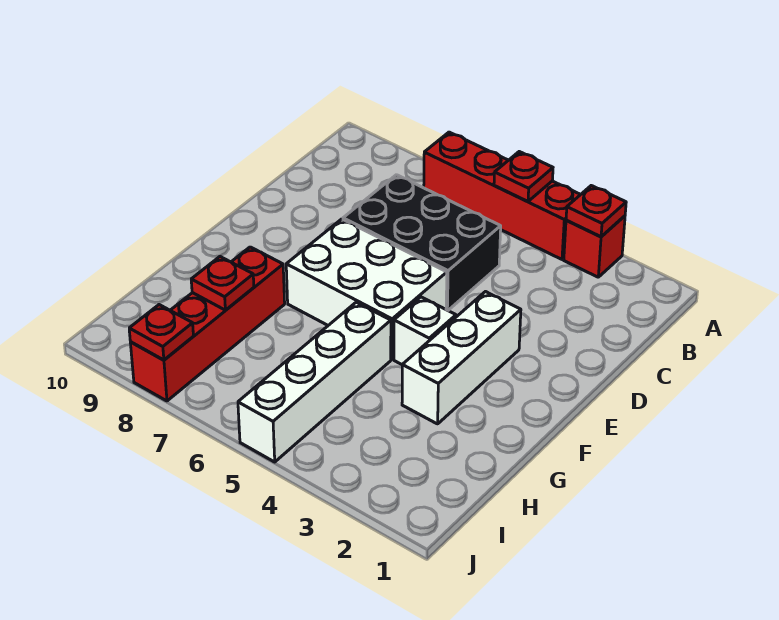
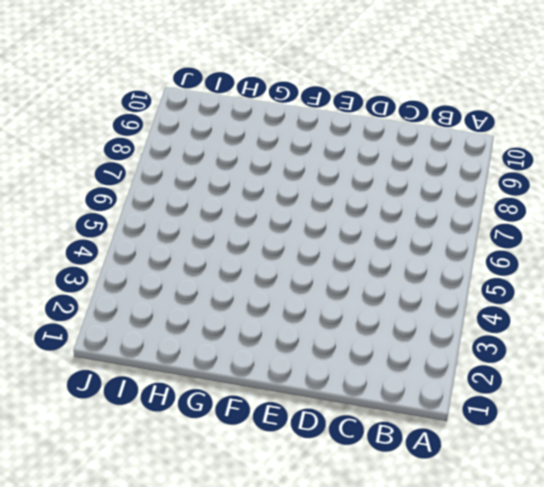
none -> red brick A3 level 1
none -> red brick A4:A7 level 1
none -> black brick C5:D7 level 1

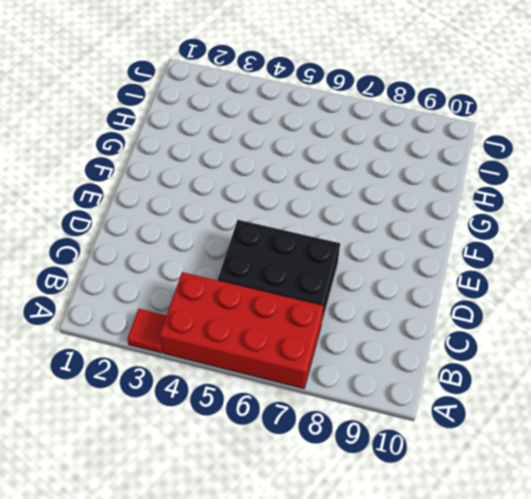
red tile A3 level 1 -> red brick A3 level 1
red brick A4:B7 level 1 -> red brick A4:A7 level 1
none -> white brick E3:G3 level 1
none -> white brick E5:F7 level 1
none -> white brick F4 level 1

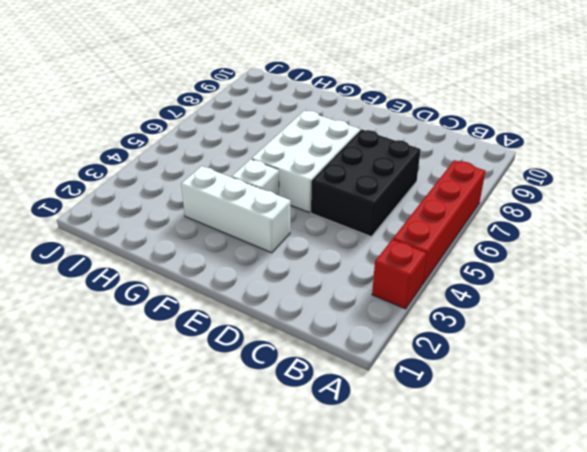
none -> white brick G5:J5 level 1
none -> red brick G8:J8 level 1
none -> red plate A3 level 2

